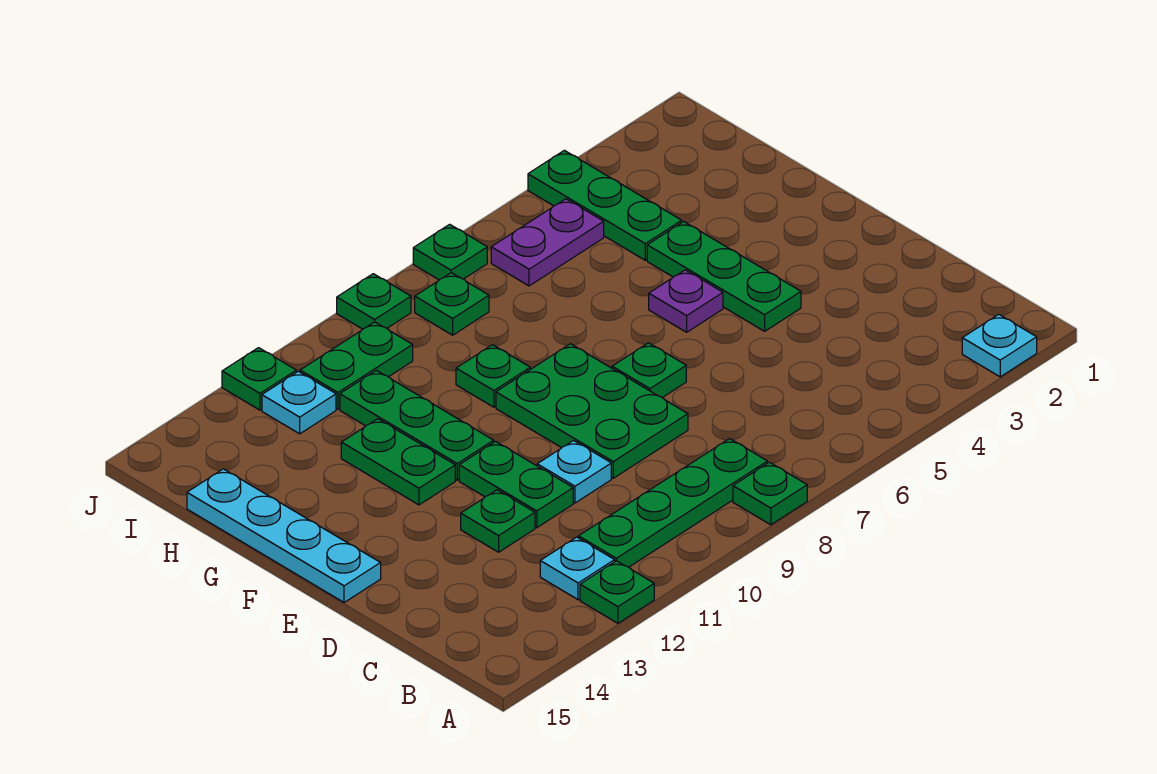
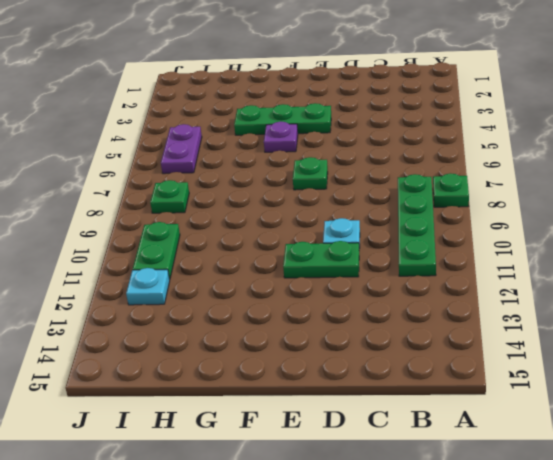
none -> cyan plate A2 level 1
none -> green plate A12 level 1
none -> cyan plate B12 level 1

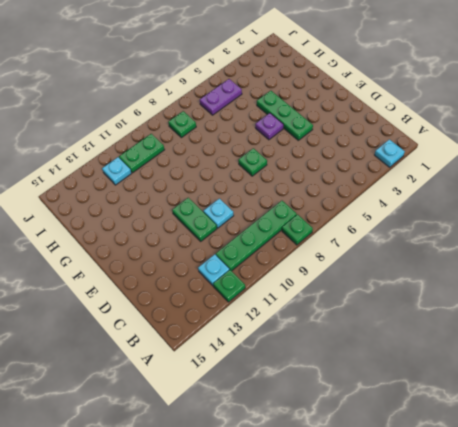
none -> green plate D8:F9 level 1
none -> green plate D12 level 1
none -> cyan plate E15:H15 level 1

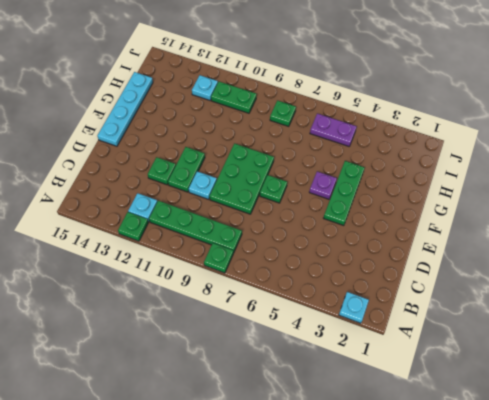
none -> green plate F11:H11 level 1
none -> green plate F12:G12 level 1
none -> green plate G9 level 1

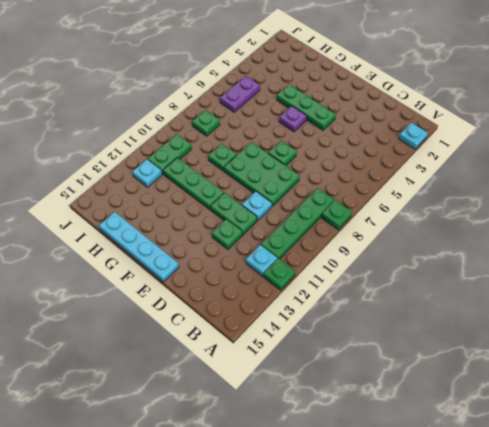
none -> green plate F12:G12 level 1
none -> green plate H4:J4 level 1
none -> green plate J7 level 1

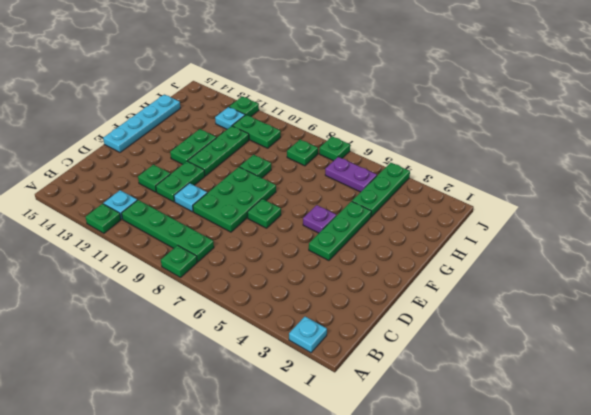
none -> green plate J9 level 1

